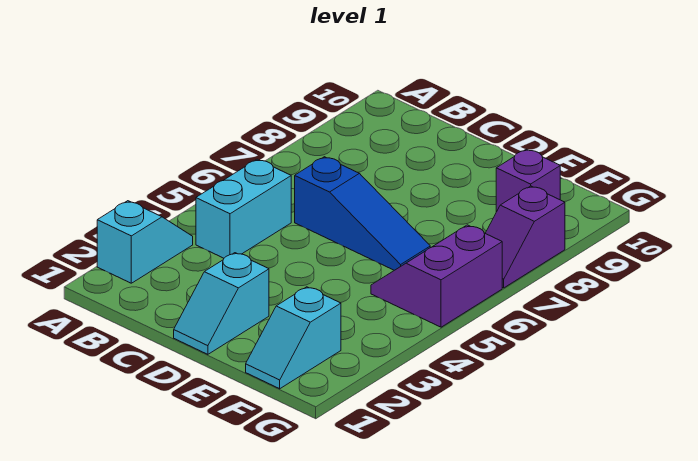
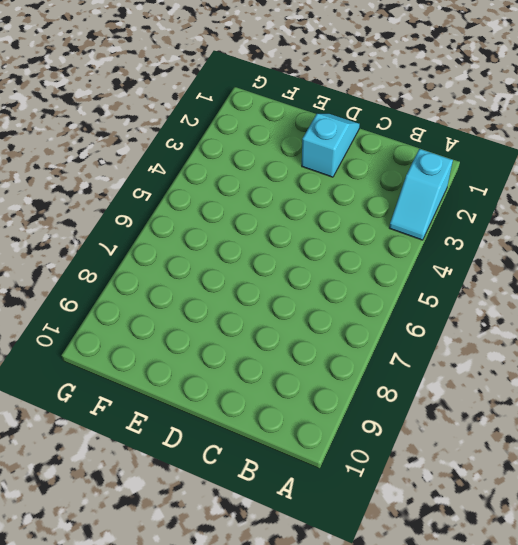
none -> cyan brick B4:B5 level 1
none -> blue slope C6:E6 level 1 top C

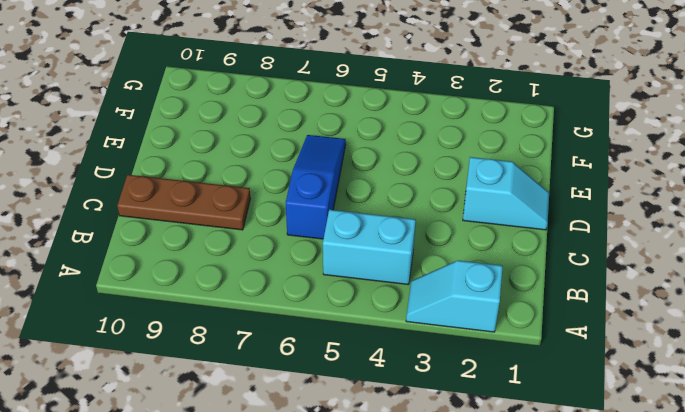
brown plate C8:C10 level 1 -> none
none -> cyan slope F1:F2 level 1 top 2
none -> purple slope F5:G6 level 1 top G

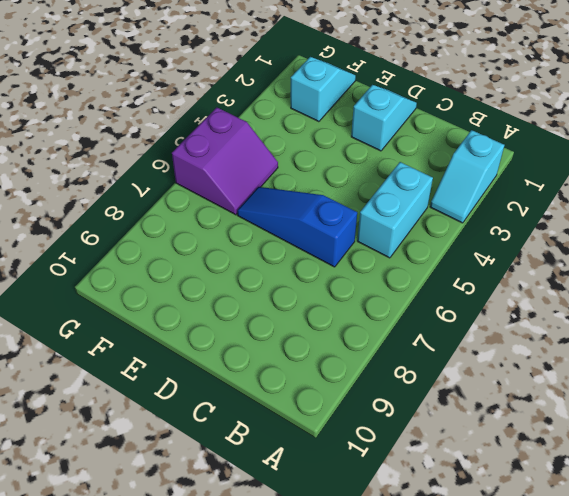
none -> purple brick F9 level 1
none -> purple slope G7:G8 level 1 top 8

